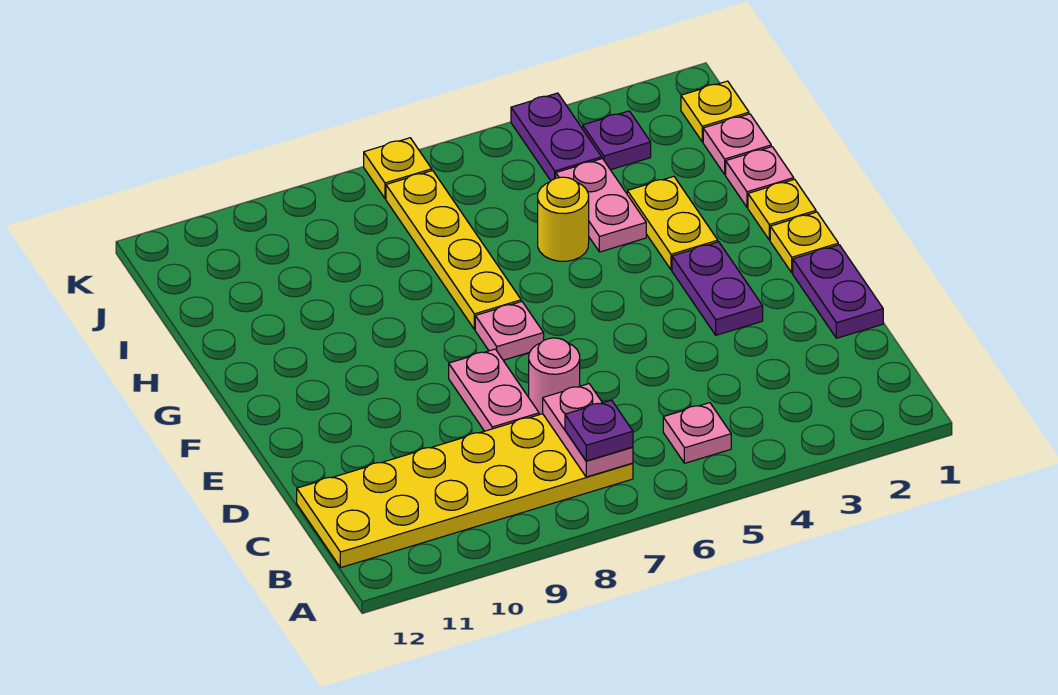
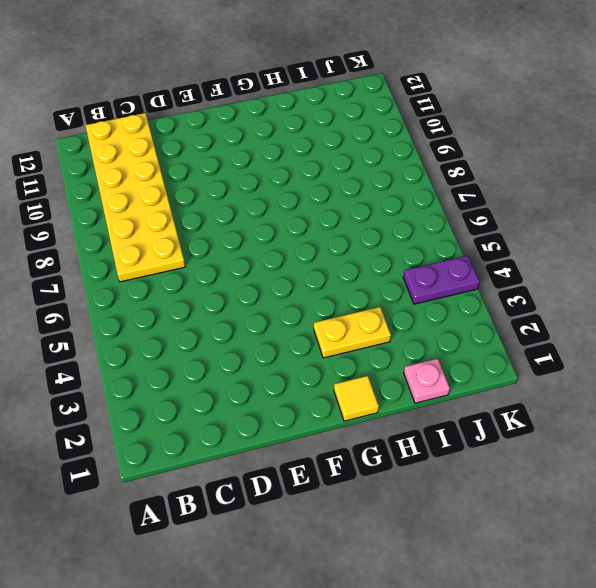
yellow tile G1 level 1 -> yellow plate G1 level 1
none -> pink plate B5 level 1
none -> purple plate D1:E1 level 1
none -> pink round brick D7 level 1

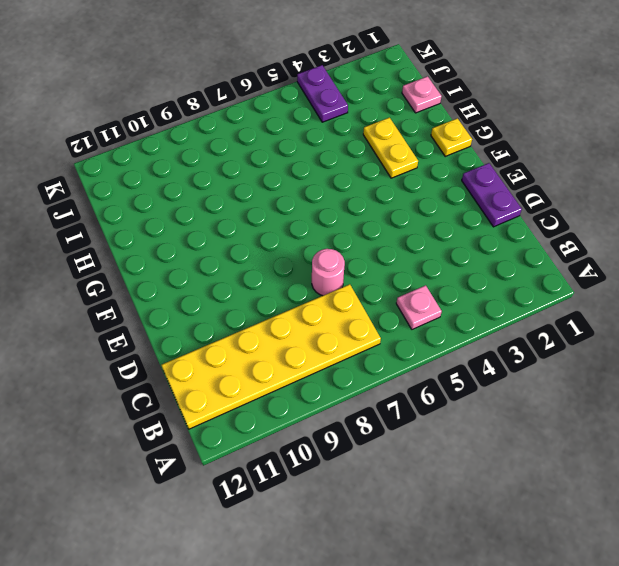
none -> pink plate D8:E8 level 1
none -> purple plate E3:F3 level 1
none -> yellow plate F1 level 1

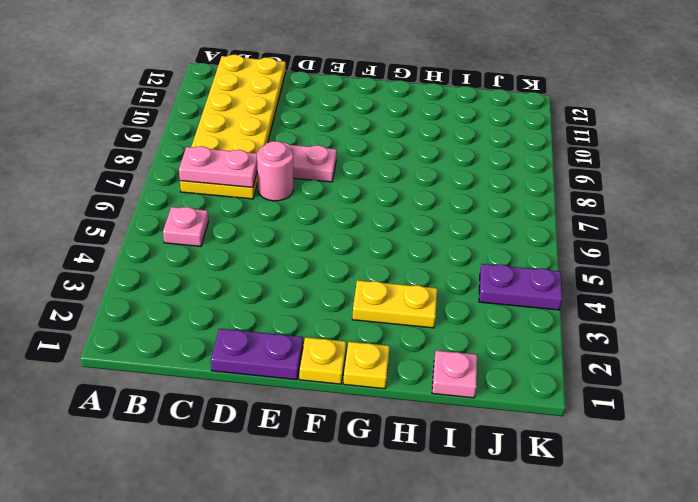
none -> purple plate E3:F3 level 1
none -> pink plate F7 level 1
none -> yellow plate G7:J7 level 1

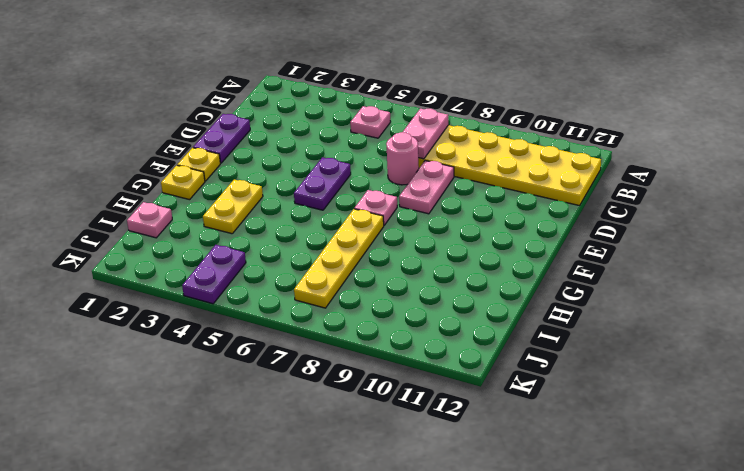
purple plate E5:F5 level 1 -> purple plate E3:F3 level 1
none -> pink plate H1 level 1
none -> pink plate H4:I4 level 1
none -> yellow round brick H5 level 1

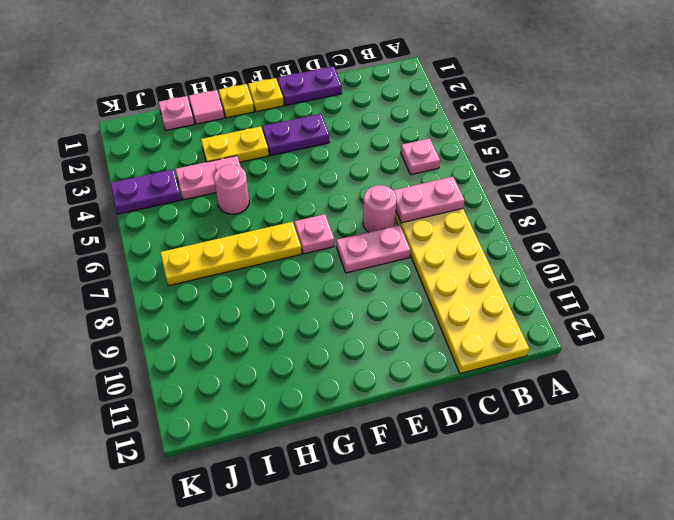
pink tile H1 level 1 -> pink plate H1 level 1
pink round brick H5 level 1 -> yellow round brick H5 level 1
none -> yellow plate J1 level 1
none -> purple plate J3 level 1
none -> yellow plate K7 level 1

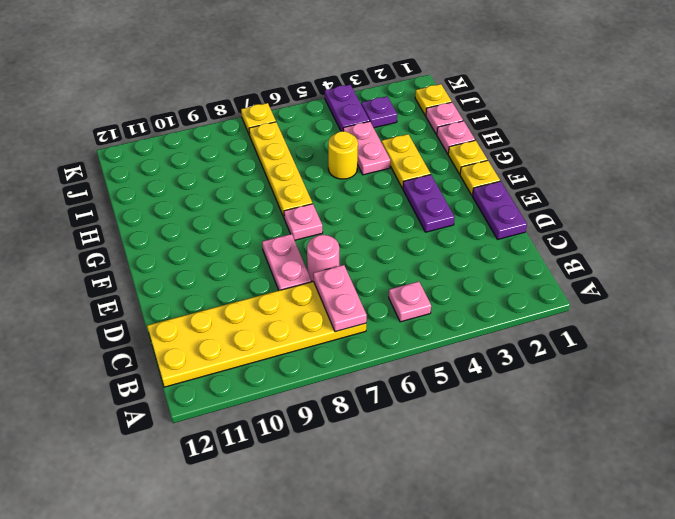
none -> purple plate B7 level 3

